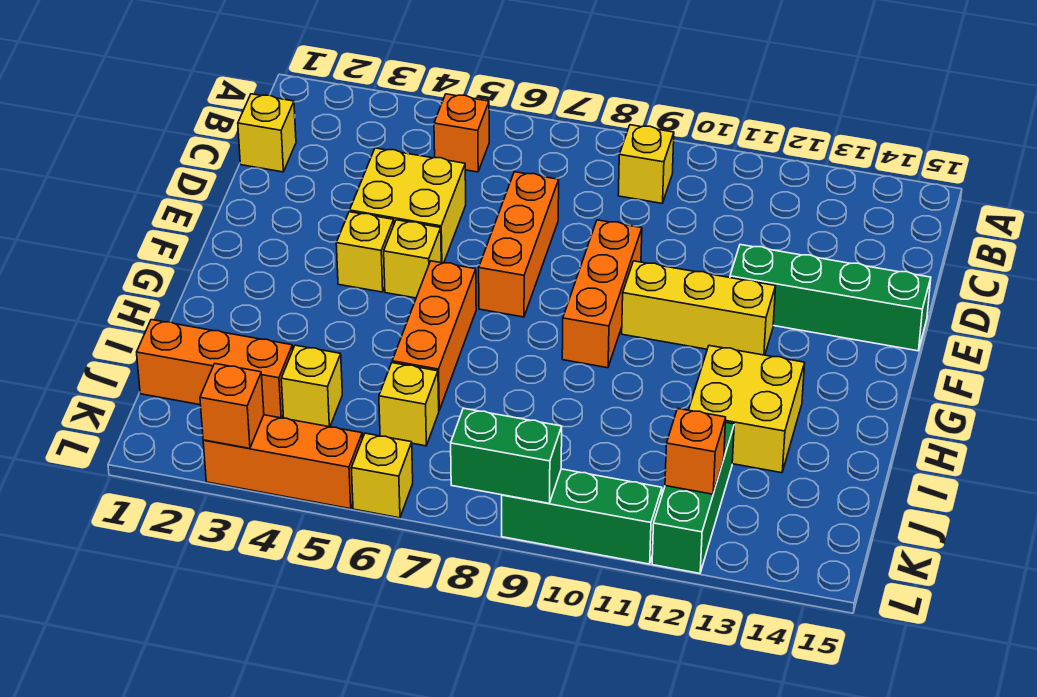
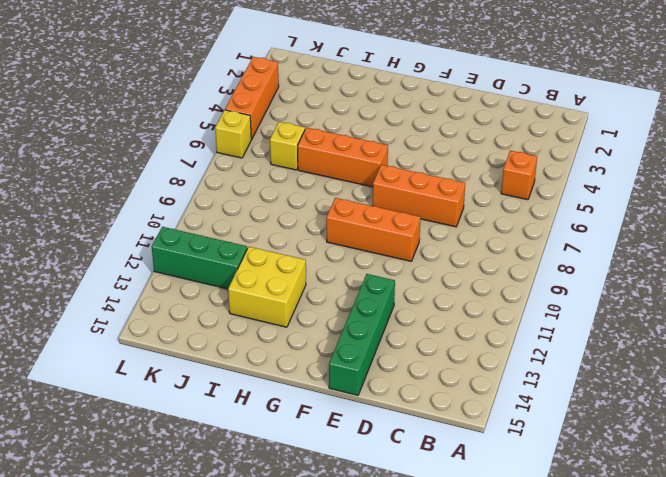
none -> yellow brick B9 level 1
none -> yellow brick C1 level 1
none -> yellow brick D4:E5 level 1

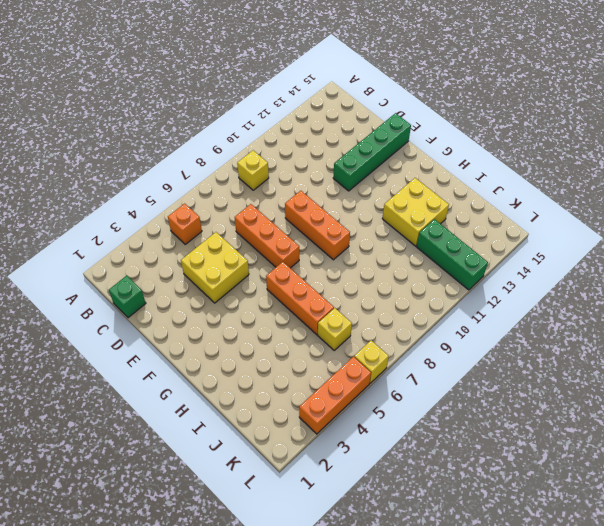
green brick C1 level 1 -> yellow brick C1 level 1
none -> yellow brick F4 level 1
none -> yellow brick F5 level 1
none -> yellow brick F10:F12 level 1

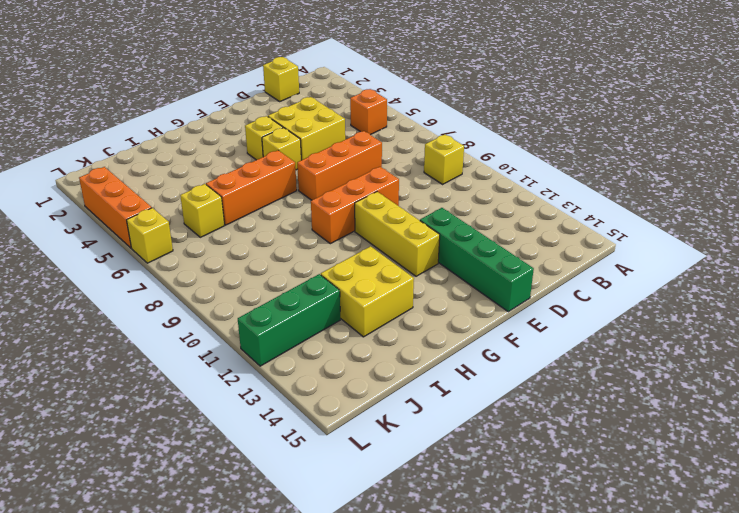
none -> orange brick J1:J3 level 1
none -> yellow brick J4 level 1
none -> green brick L9:L11 level 1

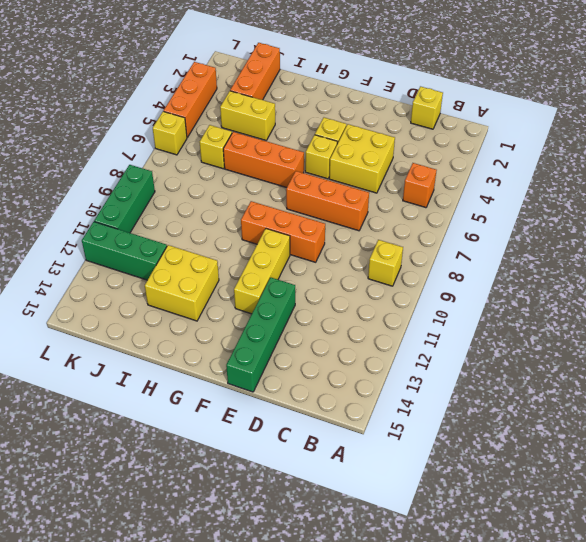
yellow brick I4:J4 level 1 -> yellow brick J4 level 1
none -> orange brick K12 level 2
none -> orange brick L3 level 2
none -> green brick L8:L9 level 2

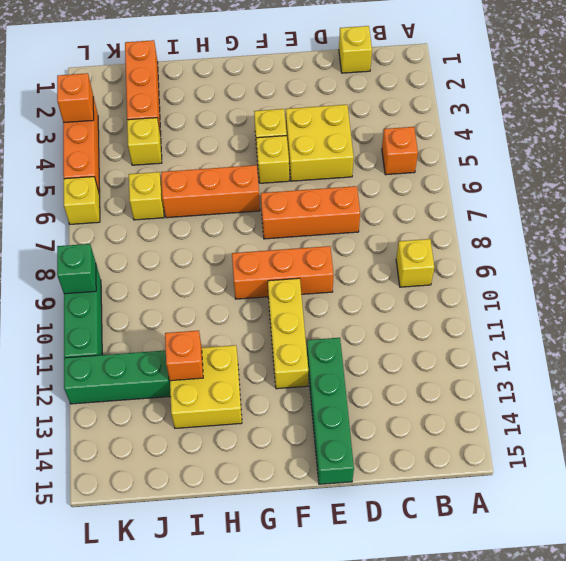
orange brick I12 level 2 -> orange brick K12 level 2
green brick L9 level 2 -> green brick L8:L9 level 2

